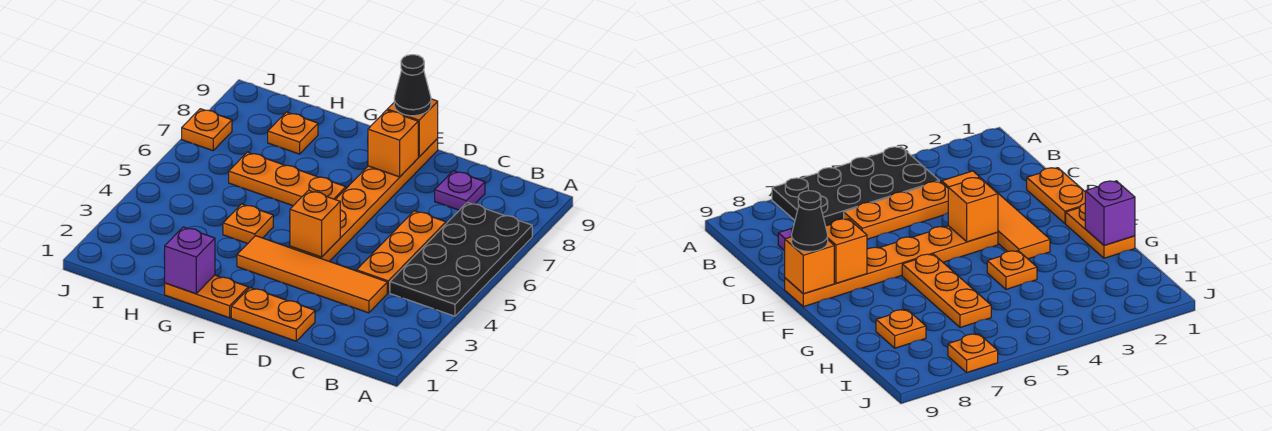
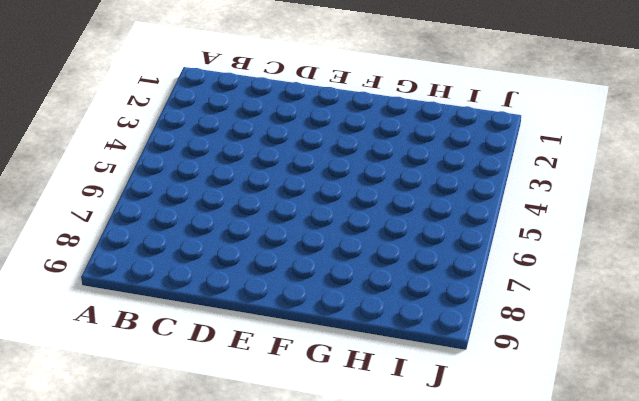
none -> black plate A4:B7 level 1
none -> orange tile C3:F3 level 1
none -> orange plate C4:C6 level 1

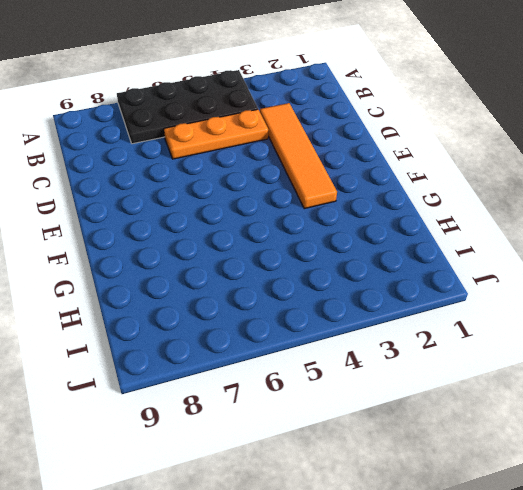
none -> purple plate C8 level 1
none -> orange plate D1:E1 level 1
none -> orange plate E4:E9 level 1

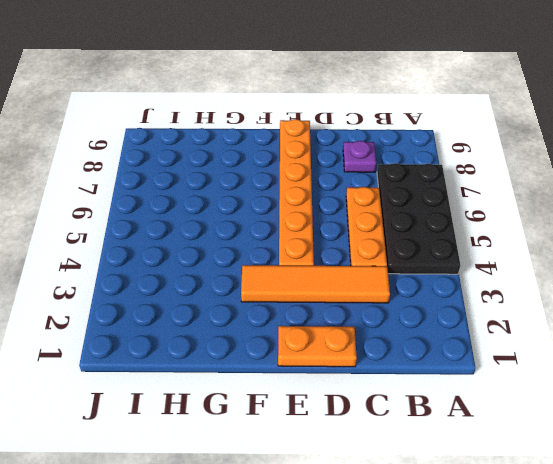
none -> orange plate F1:G1 level 1
none -> orange plate F6:H6 level 1
none -> orange plate G4 level 1

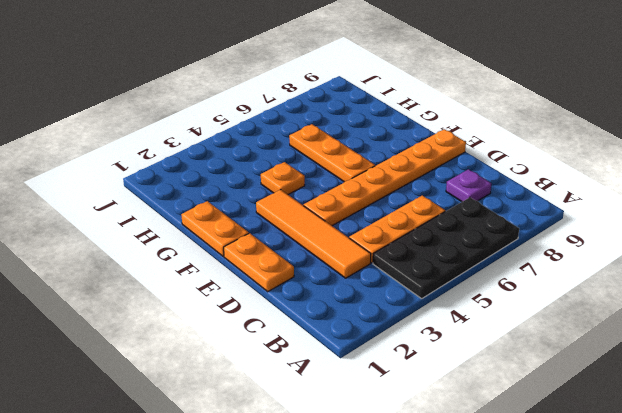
none -> orange plate H8 level 1
none -> orange plate J7 level 1
none -> orange brick E4 level 2

